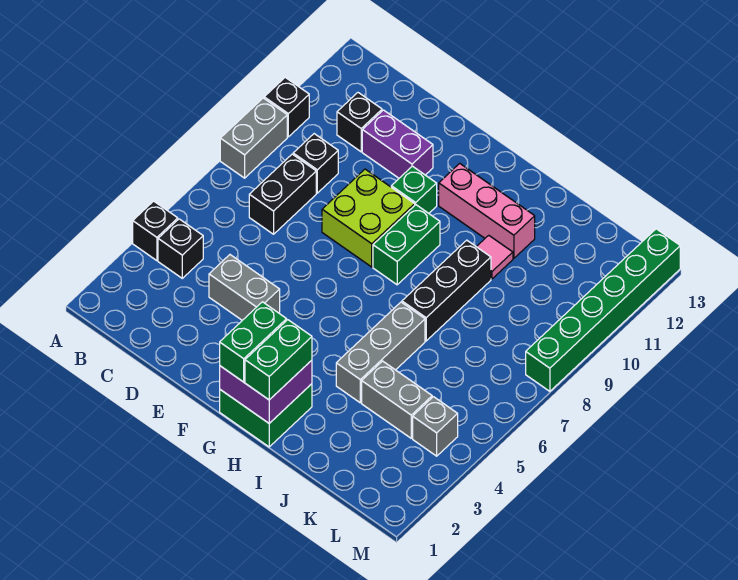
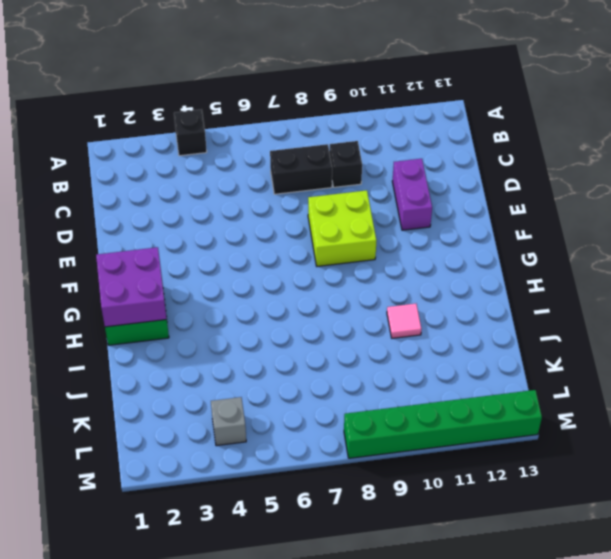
none -> grey brick A8:A9 level 1
none -> black brick A10 level 1
none -> black brick B4 level 1

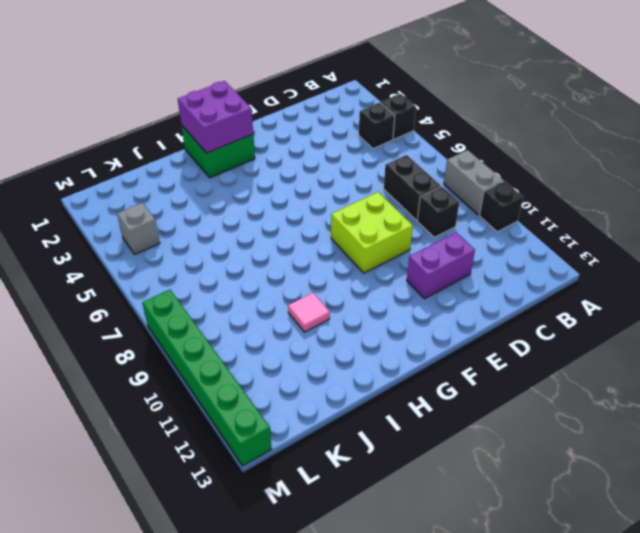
none -> black brick C11 level 1
none -> grey brick D4:E4 level 1
none -> green brick F10 level 1

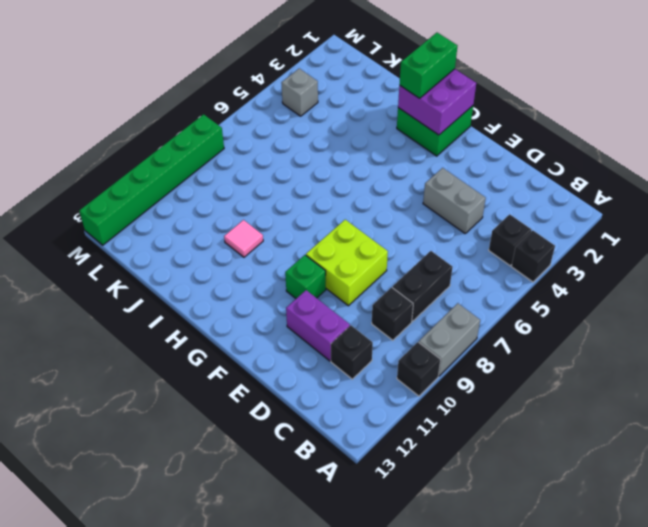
none -> green brick G8:G9 level 1
none -> pink brick G11:I11 level 1
none -> grey brick I4:I6 level 1

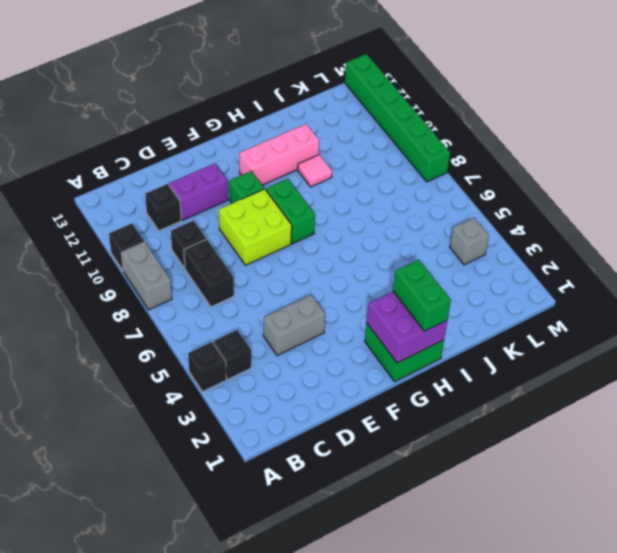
none -> grey brick I4:I6 level 1
none -> black brick I7:I9 level 1
none -> grey brick J4:K4 level 1

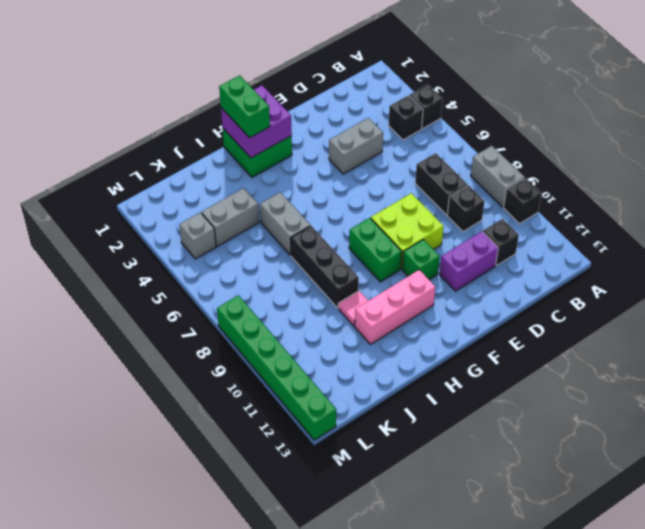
grey brick I5:I6 level 1 -> grey brick I4:I6 level 1
none -> green brick G1:G2 level 3

